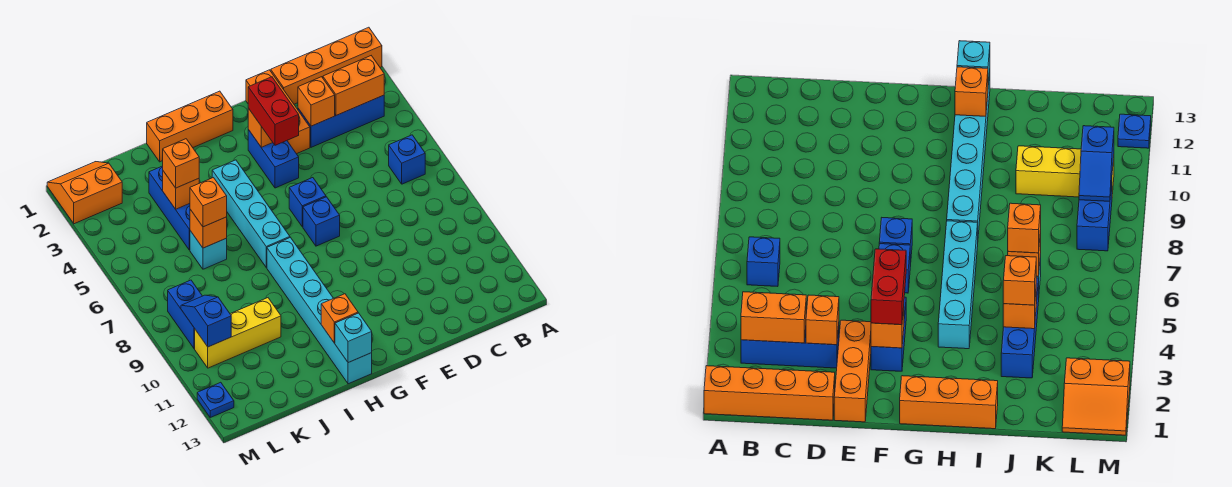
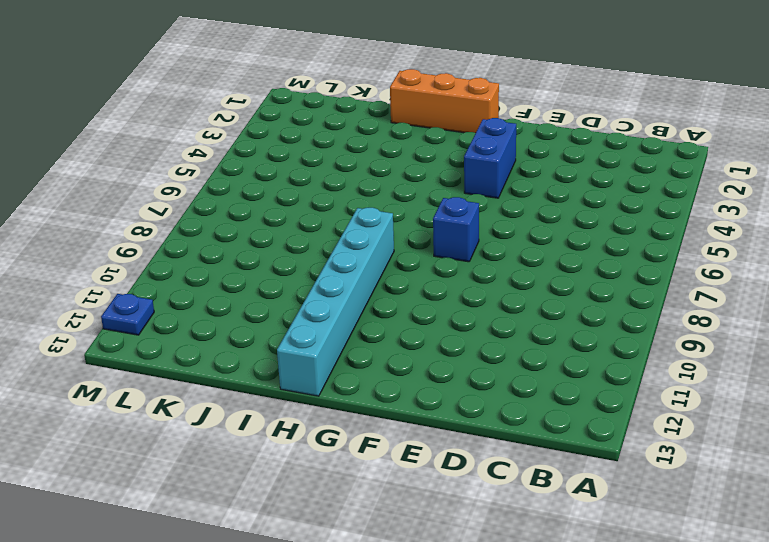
none -> orange brick A1:D1 level 1
none -> blue brick B3:D3 level 1
none -> blue brick B6 level 1

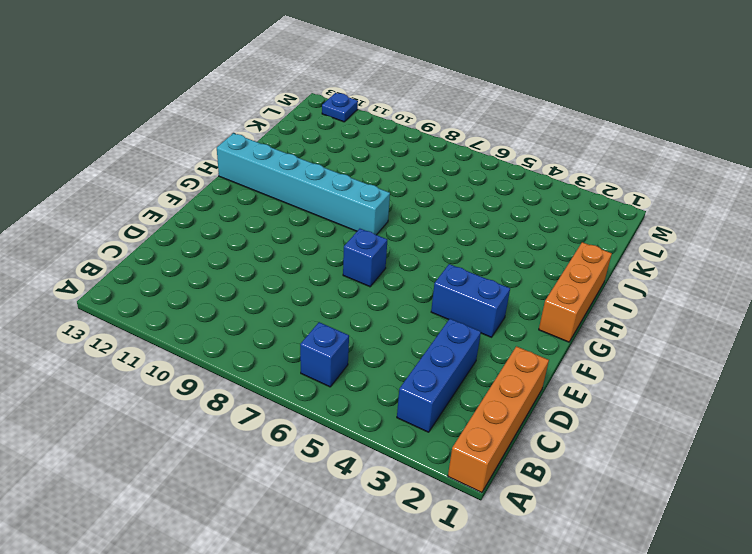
none -> orange brick E1:E3 level 1
none -> blue brick F6 level 1
none -> cyan brick H4:H7 level 1

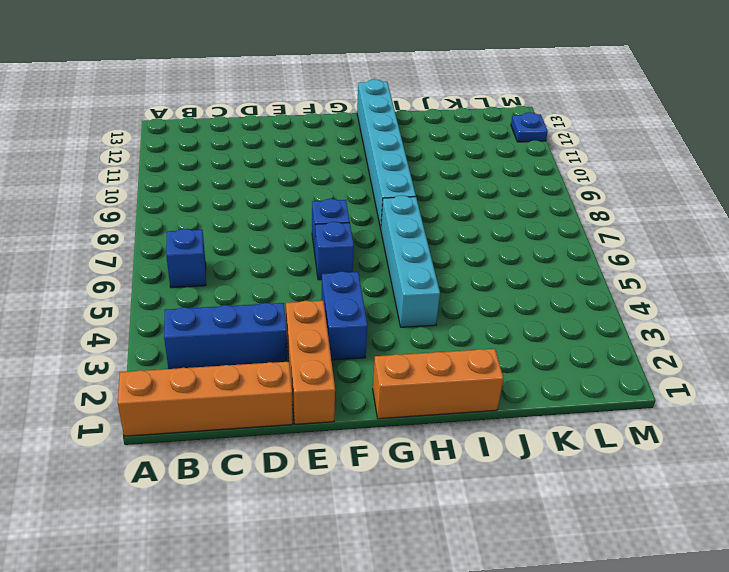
none -> blue brick J3:J5 level 1
none -> cyan brick J6 level 1
none -> yellow brick J10:L10 level 1

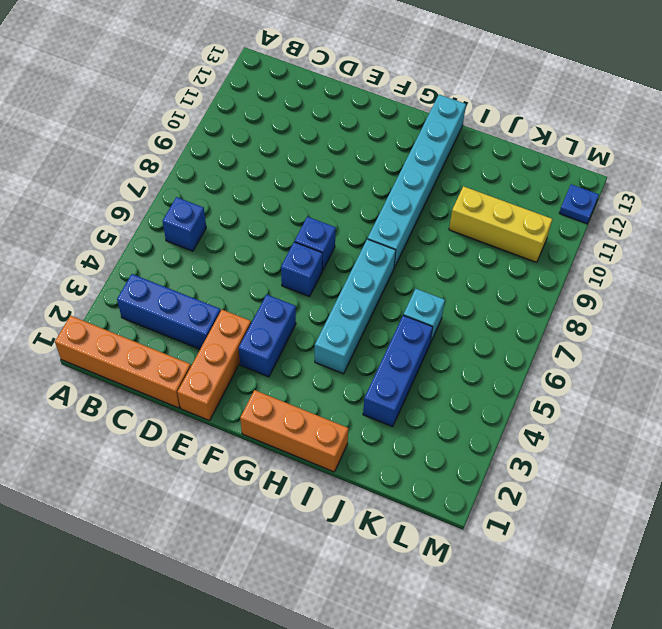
none -> orange slope L1:M2 level 1 top 2
none -> blue brick L8:L9 level 1
none -> orange brick B3:C3 level 2

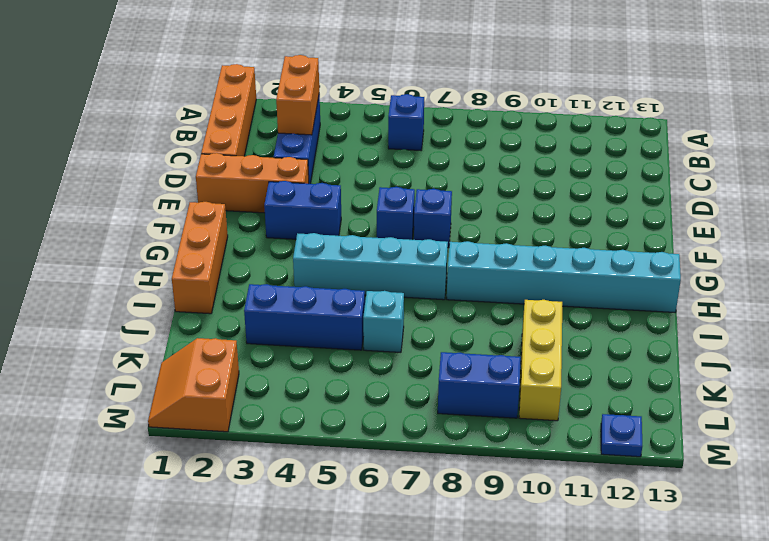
none -> orange brick D3 level 2
none -> orange brick F3 level 2
none -> orange brick H12 level 2

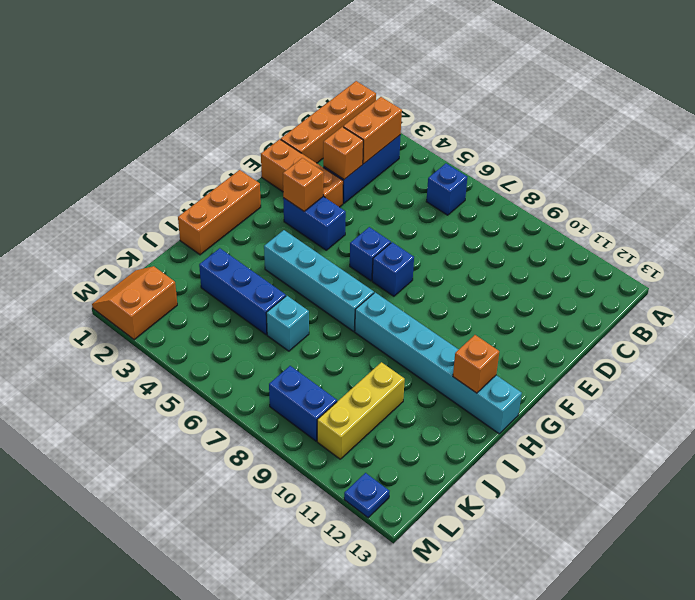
none -> cyan brick H13 level 2
none -> orange brick J4 level 2
none -> orange brick J6 level 2

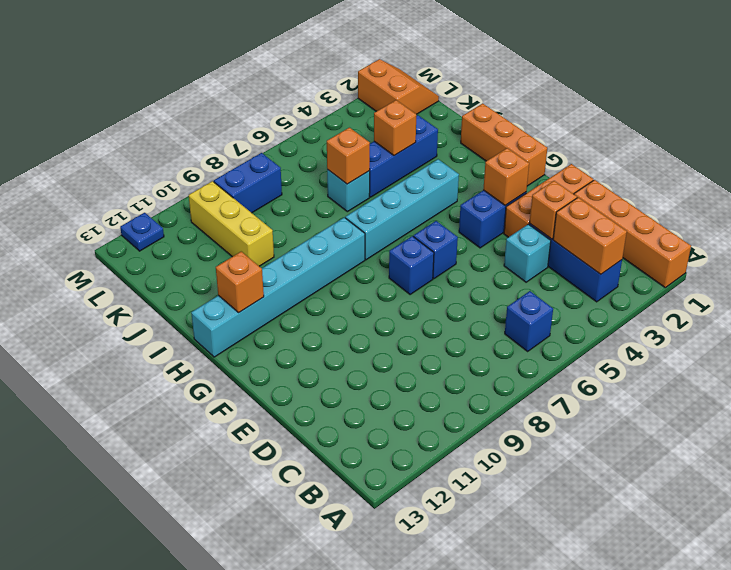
cyan brick D4 level 1 -> cyan brick H13 level 2
none -> blue slope L9:L10 level 2 top 10
none -> red brick F3:F4 level 3
none -> orange brick J4 level 3

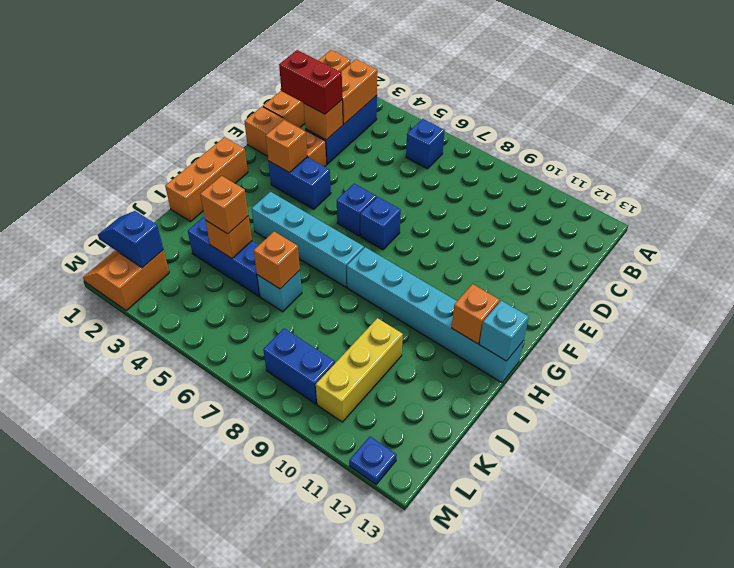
red brick D2:D3 level 3 -> red brick F3:F4 level 3
blue slope L1:L2 level 2 top 2 -> blue slope L9:L10 level 2 top 10
none -> orange brick J6 level 3

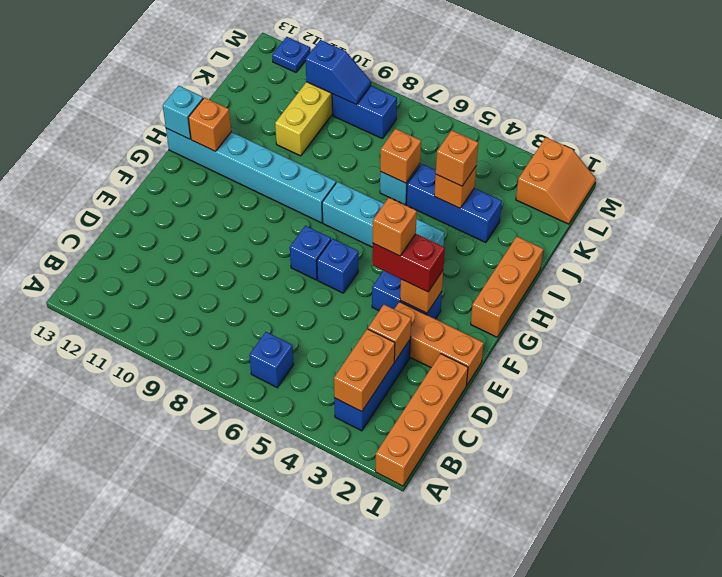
orange brick F4 level 4 -> orange brick J6 level 3

